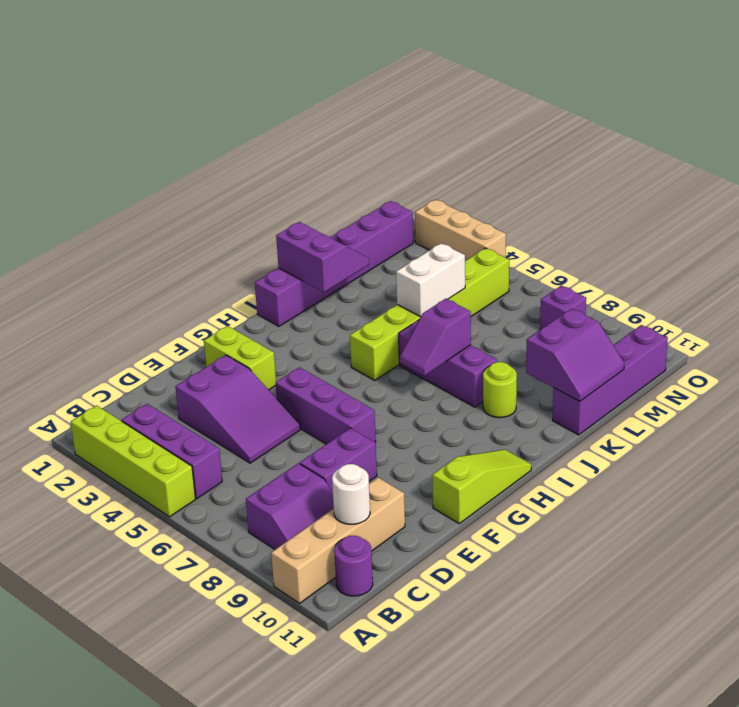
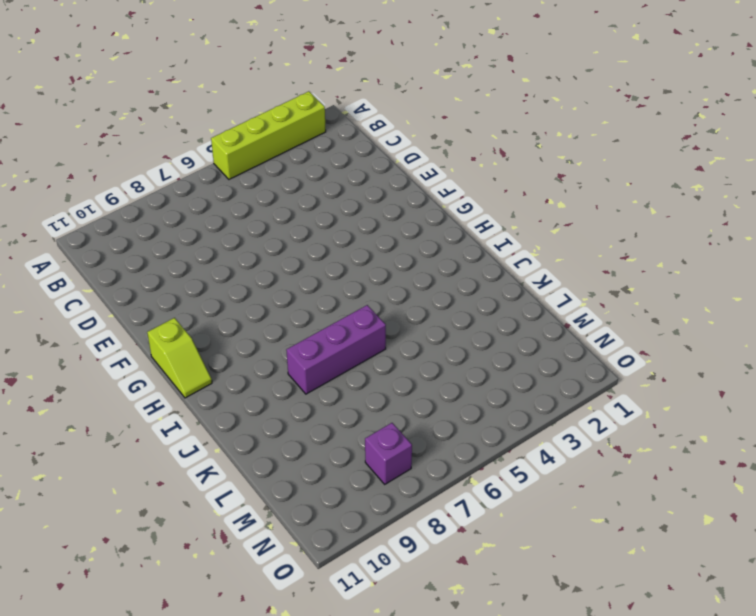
lime slope G11:H11 level 1 top G -> lime slope F11:H11 level 1 top F
none -> tan brick A10:D10 level 1
none -> purple brick B3:B5 level 1
none -> purple slope B8:C9 level 1 top 8

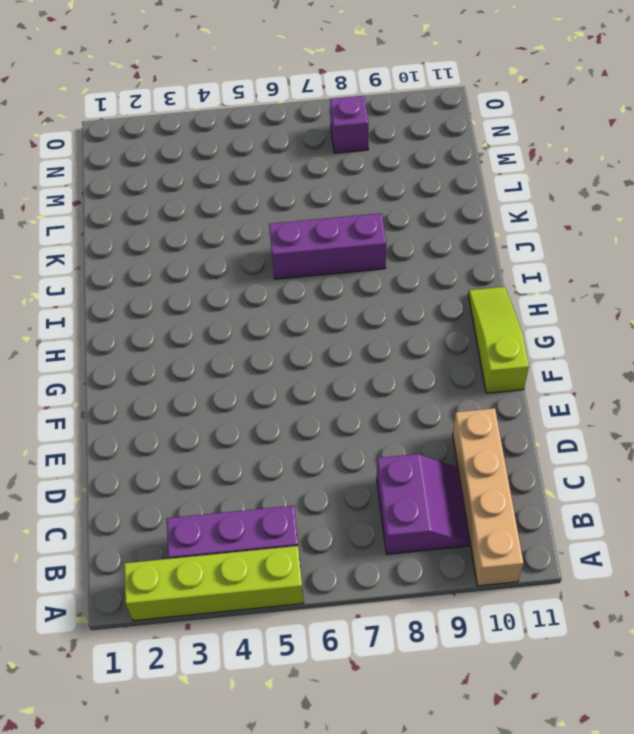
none -> purple round brick B11 level 1
none -> purple slope D3:E5 level 1 top 3
none -> purple brick D8:E8 level 1

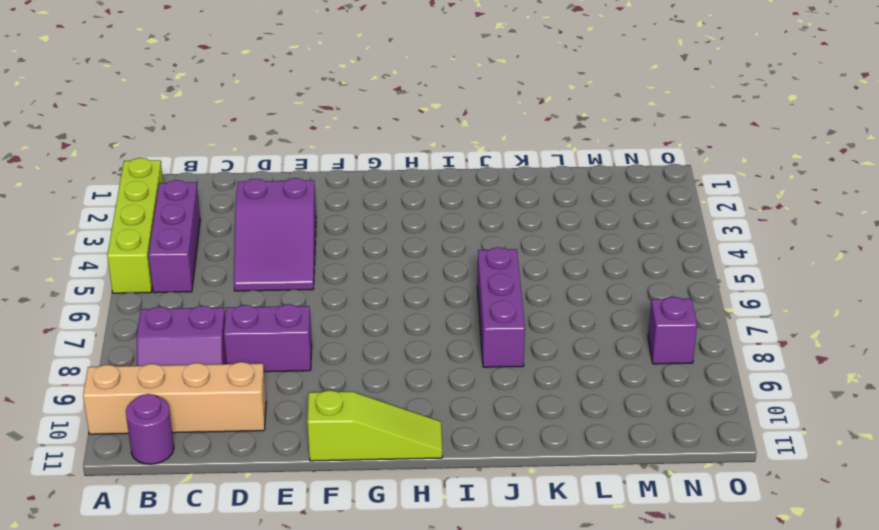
none -> lime brick F2:F3 level 1
none -> purple brick F5:F7 level 1
none -> purple brick I1:N1 level 1

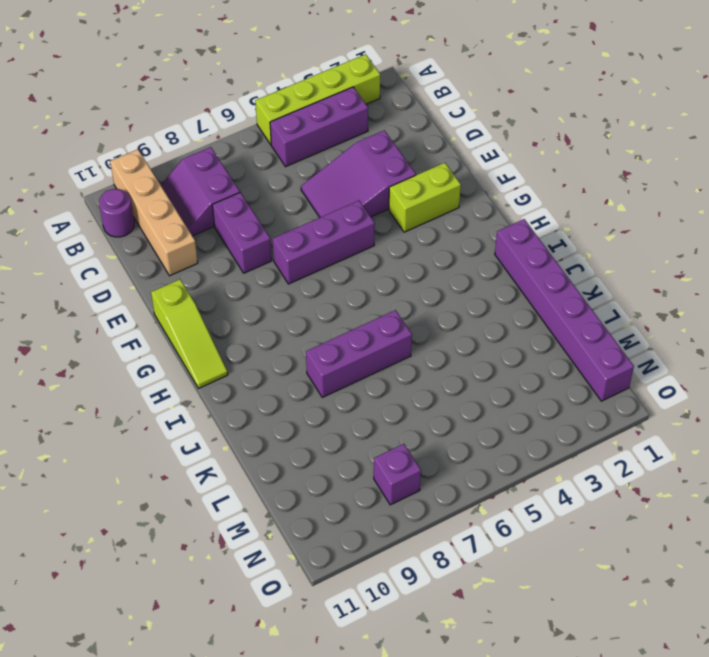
none -> lime brick I5:N5 level 1
none -> lime round brick J9 level 1
none -> purple brick K11:N11 level 1

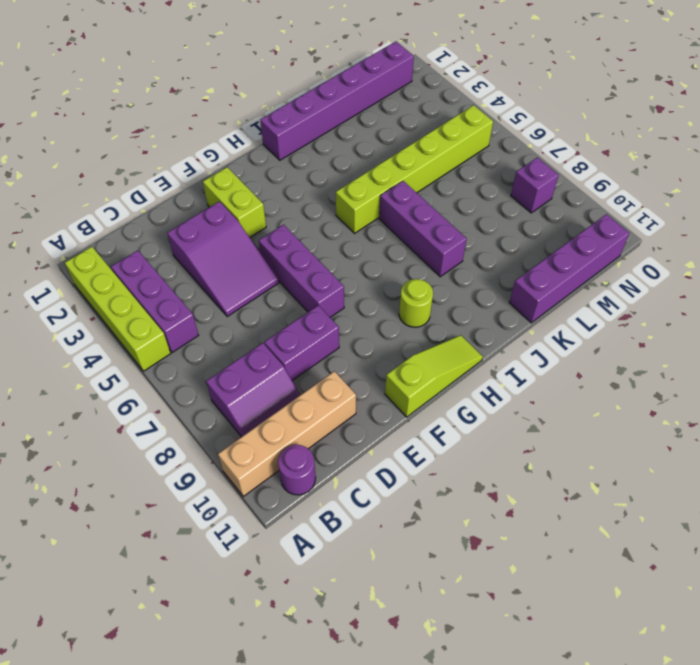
lime round brick H9 level 1 -> lime round brick J9 level 1
none -> tan brick O2:O4 level 1
none -> white round brick C10 level 2
none -> purple slope I7:J7 level 2 top J

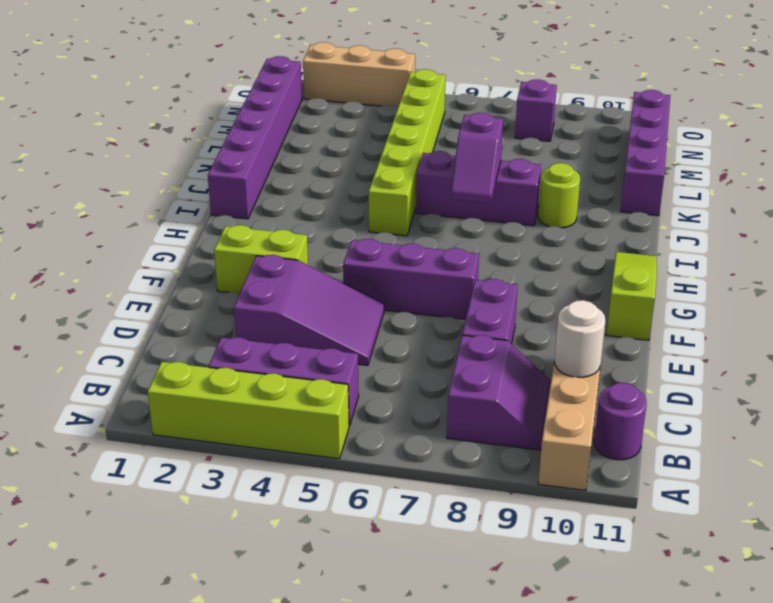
none -> purple slope J1:K2 level 2 top J
none -> white brick K5:L5 level 2
none -> purple slope K10:L11 level 2 top 10

